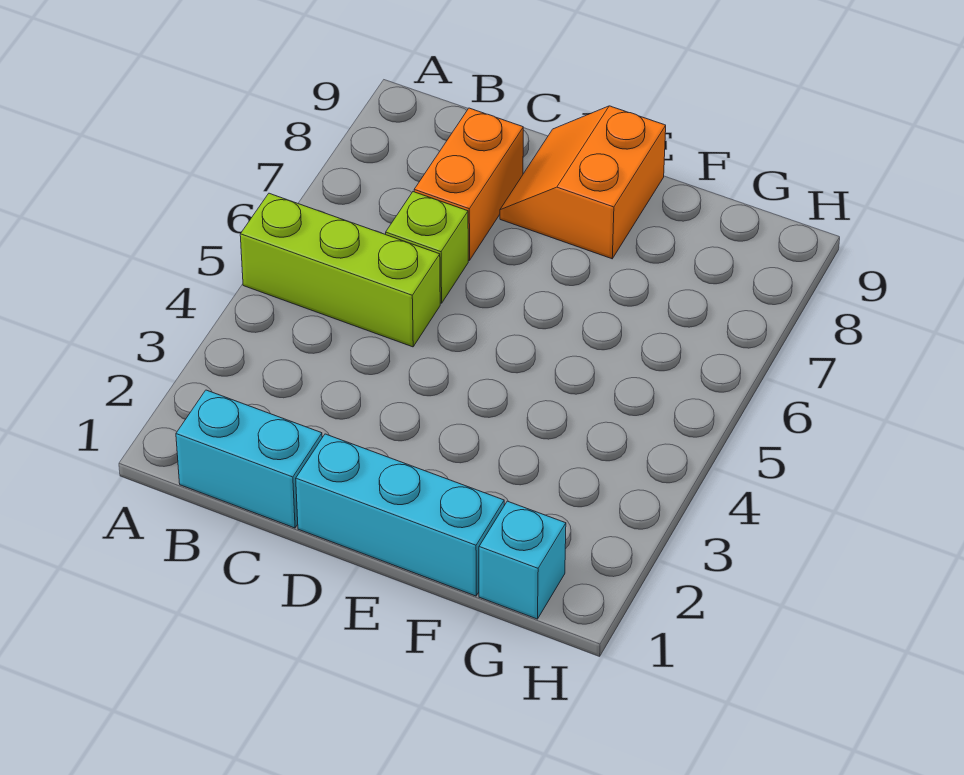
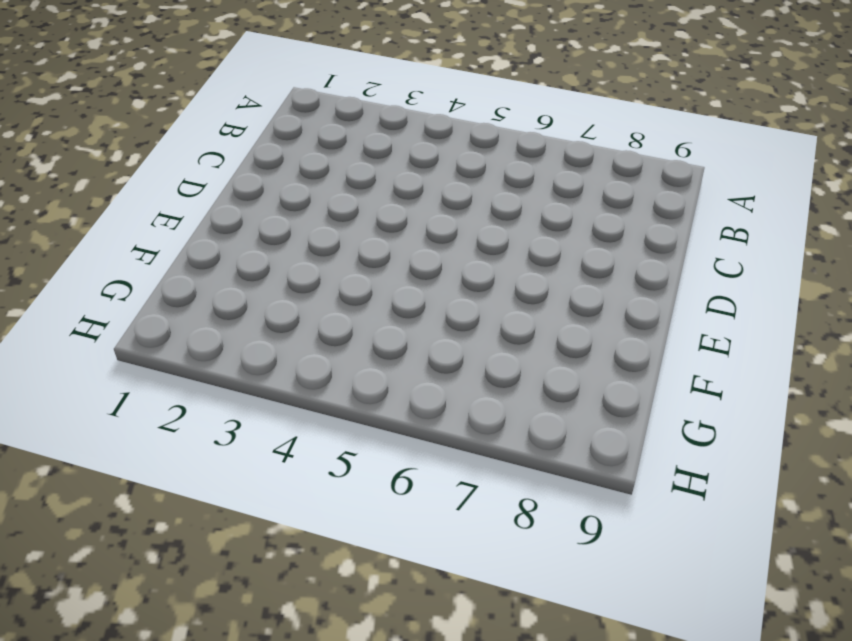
none -> lime brick A5:C5 level 1
none -> cyan brick B1:C1 level 1

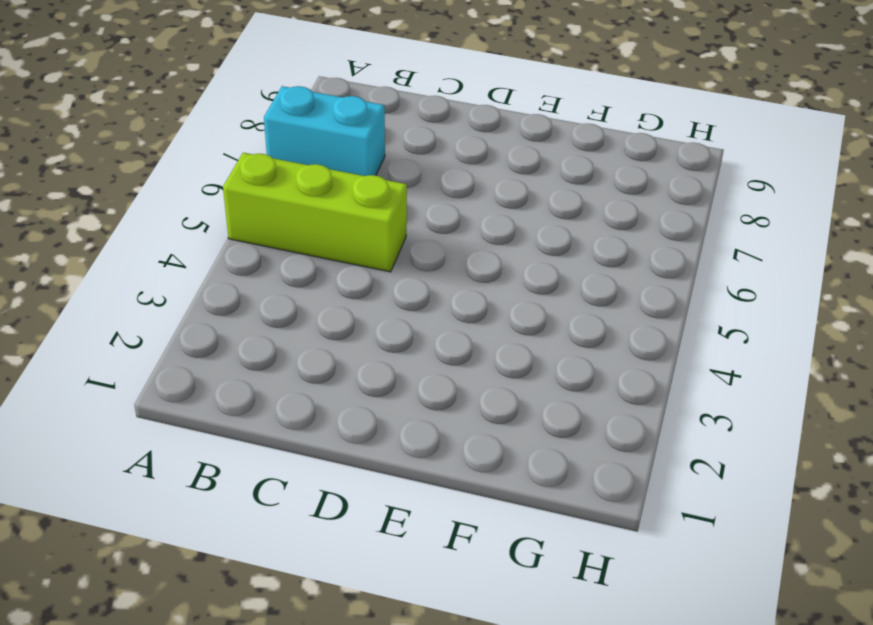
cyan brick A7:B7 level 1 -> cyan brick B1:C1 level 1
none -> lime brick C6 level 1
none -> orange brick C7:C8 level 1

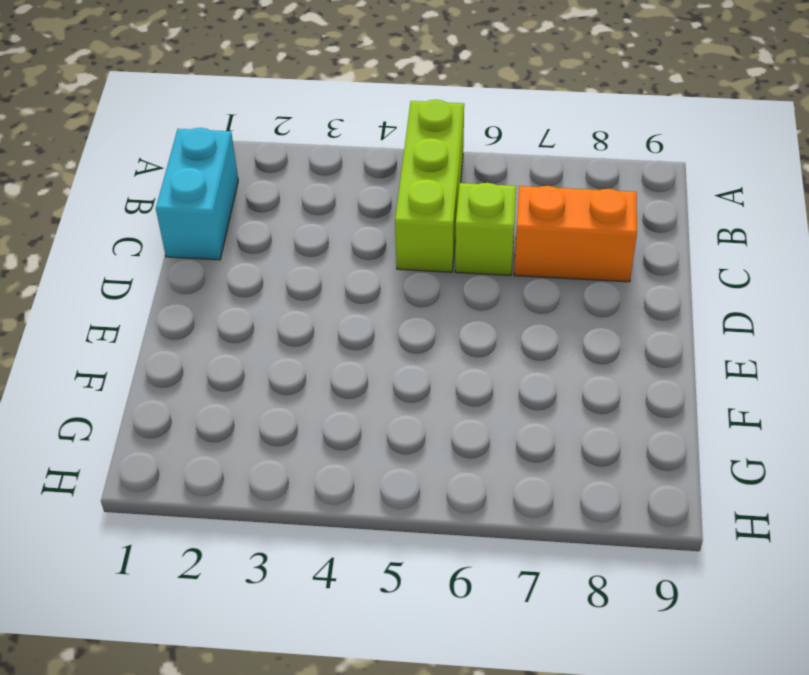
none -> cyan brick D1:F1 level 1
none -> orange slope D8:E9 level 1 top E

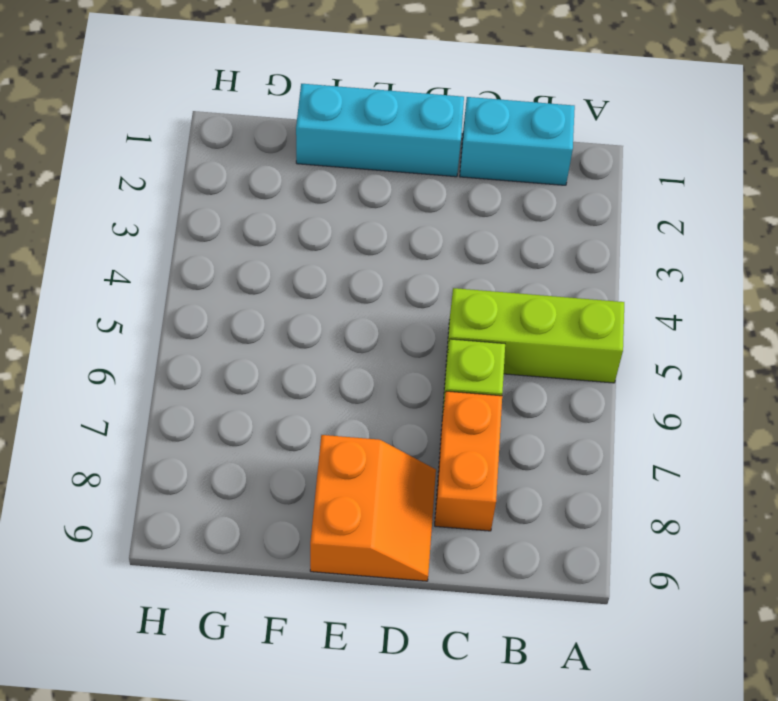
none -> cyan brick G1 level 1

